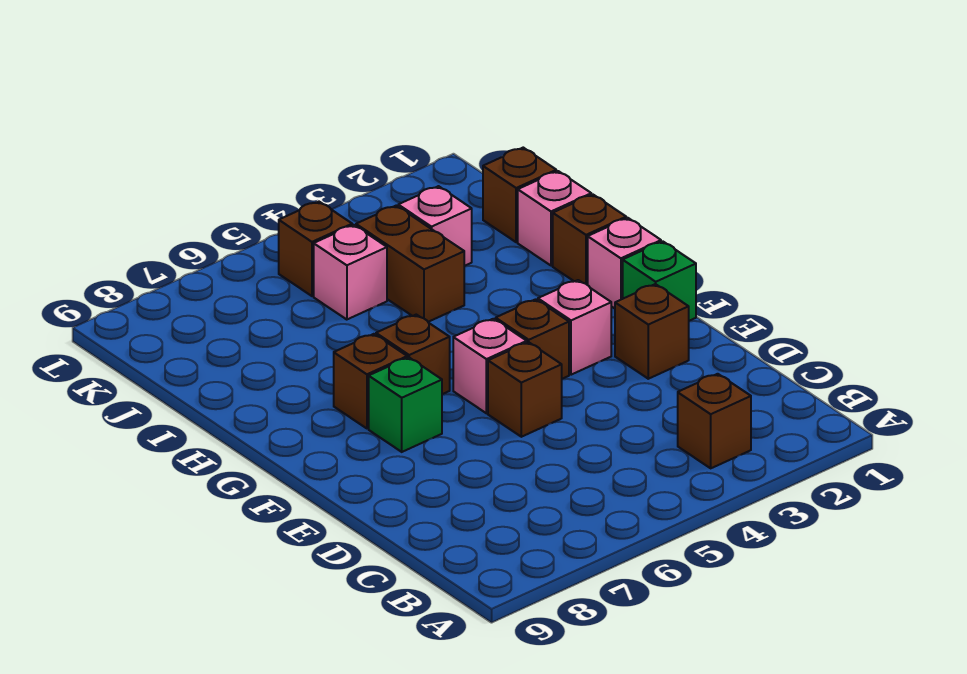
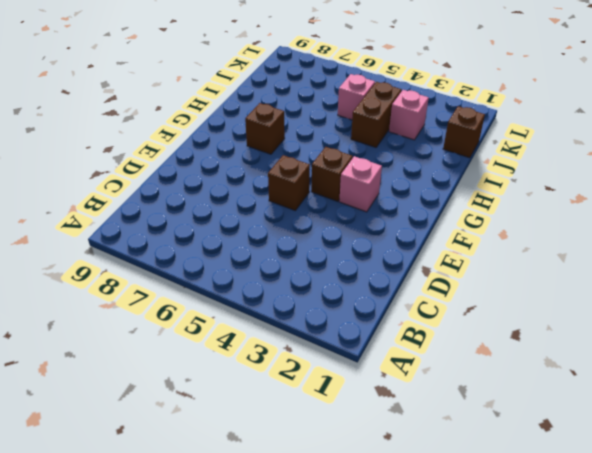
none -> brown brick B3 level 1
none -> brown brick E2 level 1
none -> green brick F1 level 1

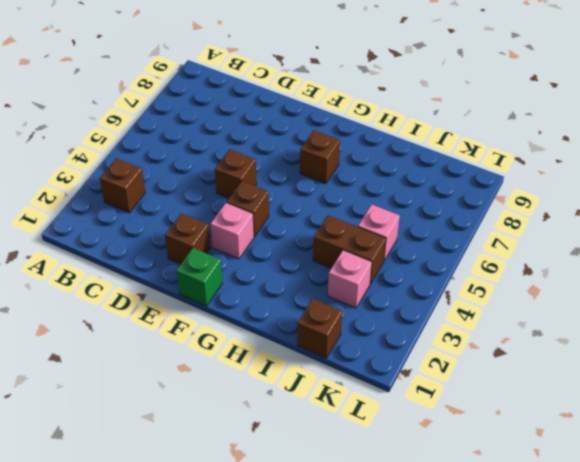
none -> pink brick F5 level 1
none -> green brick F7 level 1
none -> pink brick G1 level 1

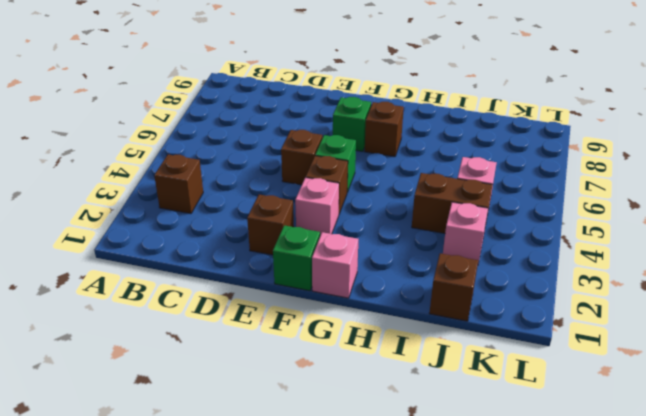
green brick F5 level 1 -> pink brick F5 level 1
none -> brown brick G6 level 1
none -> brown brick H1 level 1
none -> pink brick I1 level 1

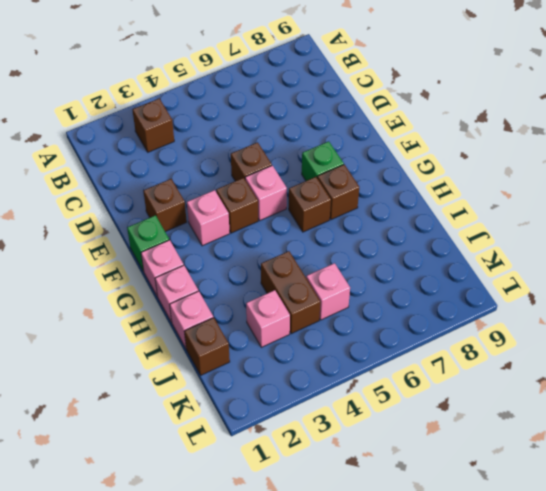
pink brick H1 level 1 -> brown brick H1 level 1
none -> brown brick K5 level 1

